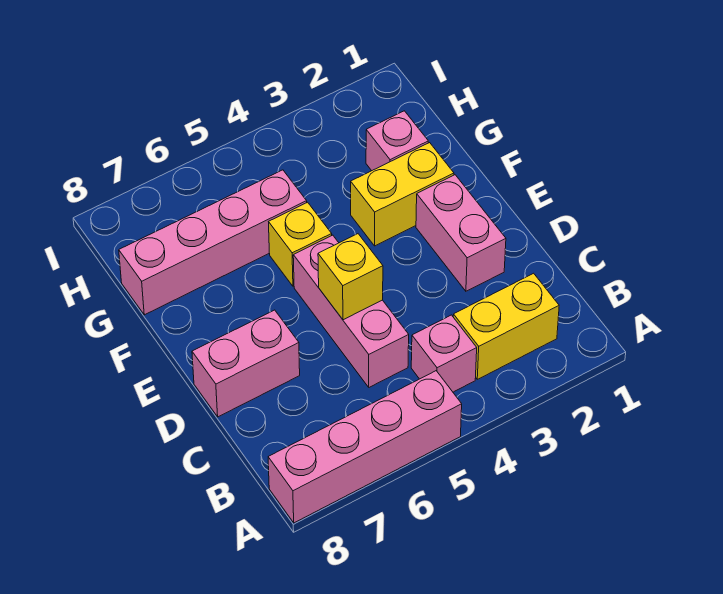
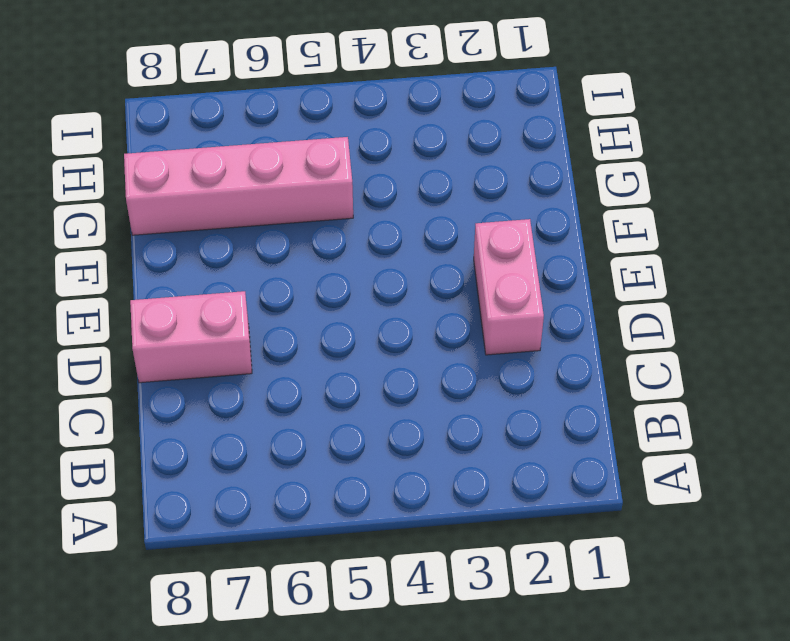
none -> pink brick A5:A8 level 1
none -> yellow brick B2:B3 level 1

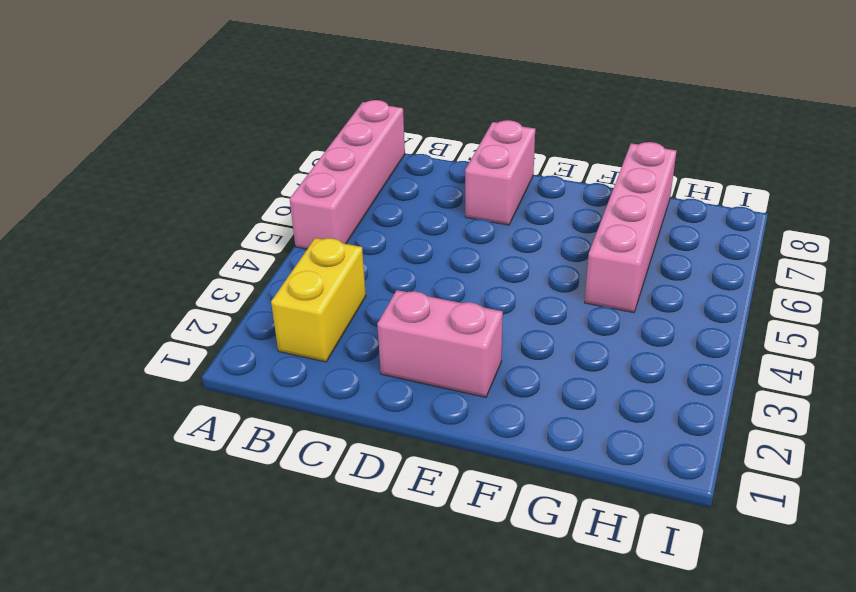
none -> pink brick B4 level 1
none -> pink brick C5:E5 level 1

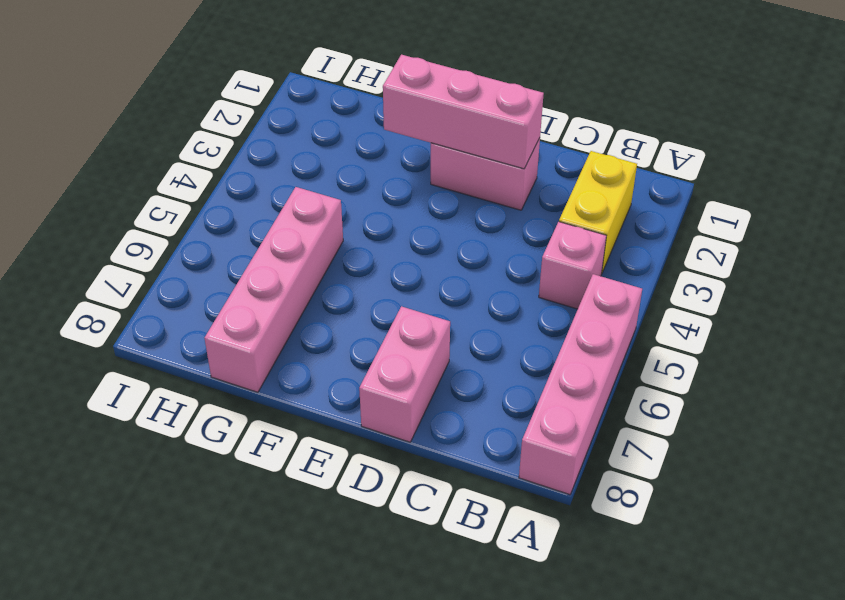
pink brick D2:F2 level 2 -> pink brick C5:E5 level 1
none -> yellow brick F2:F3 level 1
none -> yellow brick F5 level 1

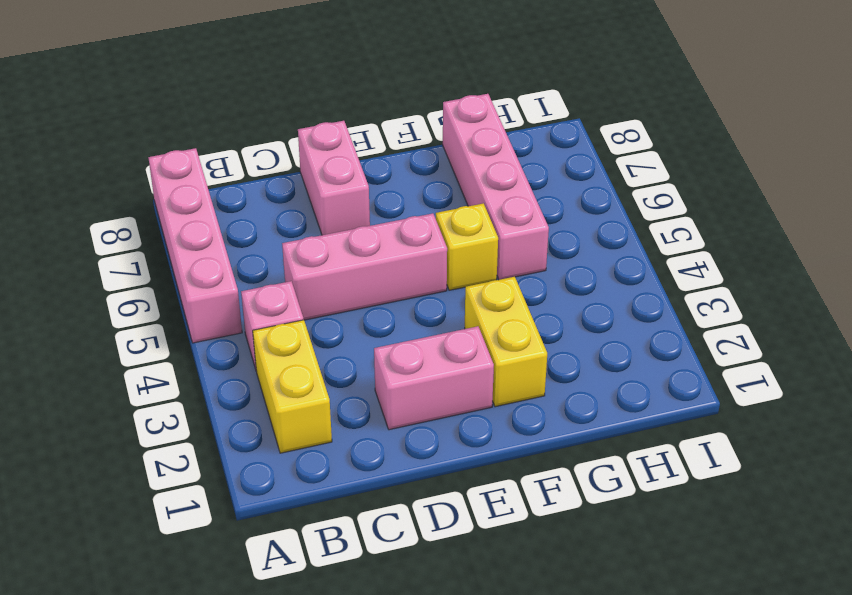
none -> pink brick G2 level 1
none -> yellow brick D5 level 2

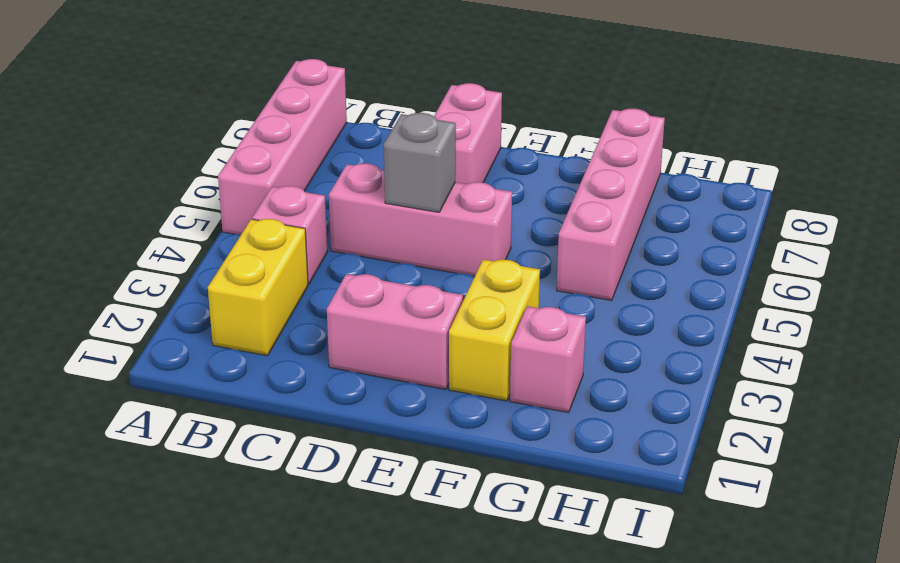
grey brick D5 level 2 -> yellow brick D5 level 2
none -> yellow brick F5 level 1

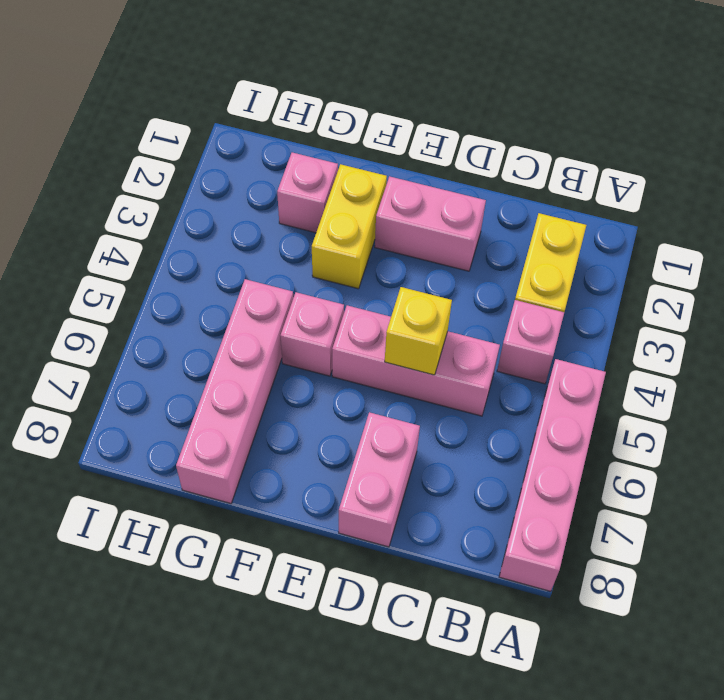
pink brick F5 level 1 -> yellow brick F5 level 1

